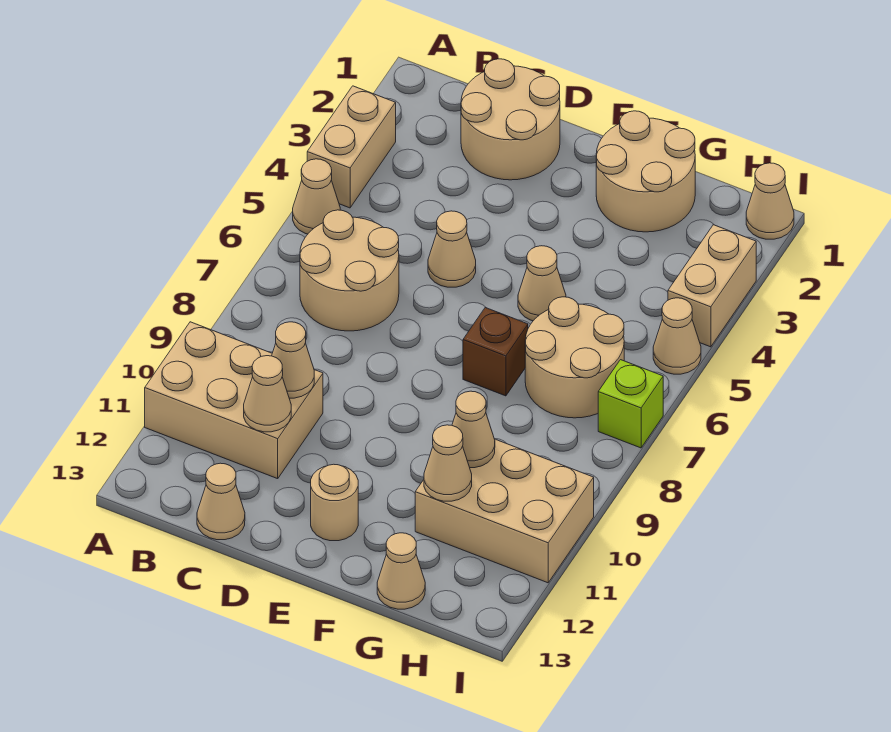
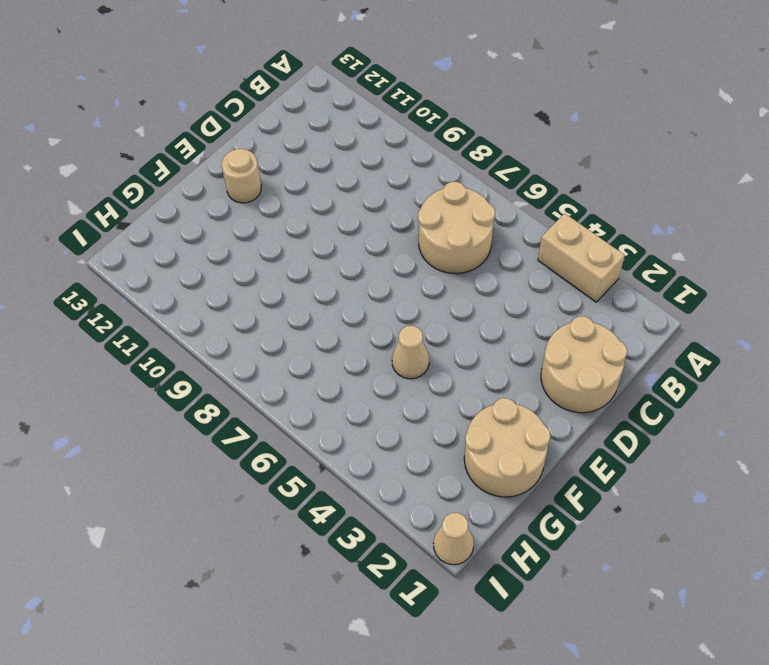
none -> tan cone A5 level 1
none -> tan brick A10:C11 level 1
none -> tan cone C13 level 1

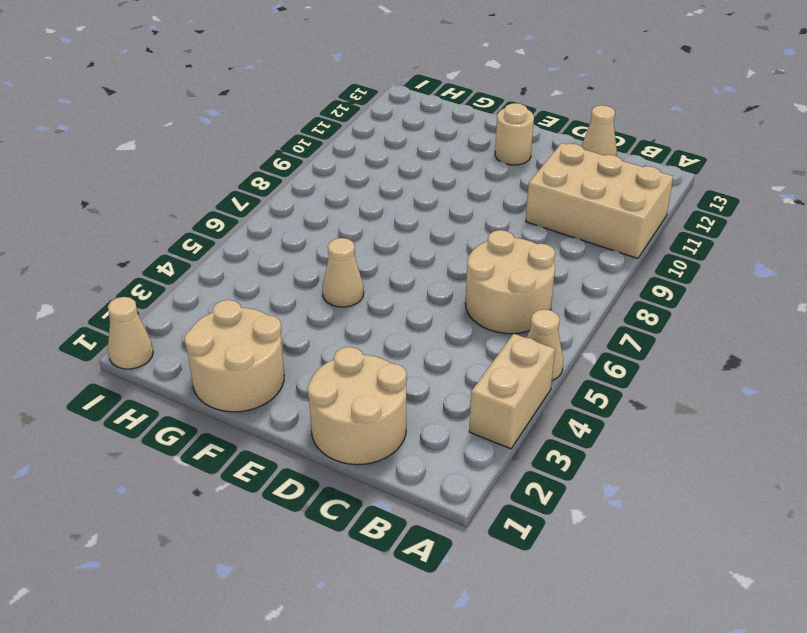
none -> tan cone D5 level 1
none -> brown brick F7 level 1
none -> tan round brick G6:H7 level 1

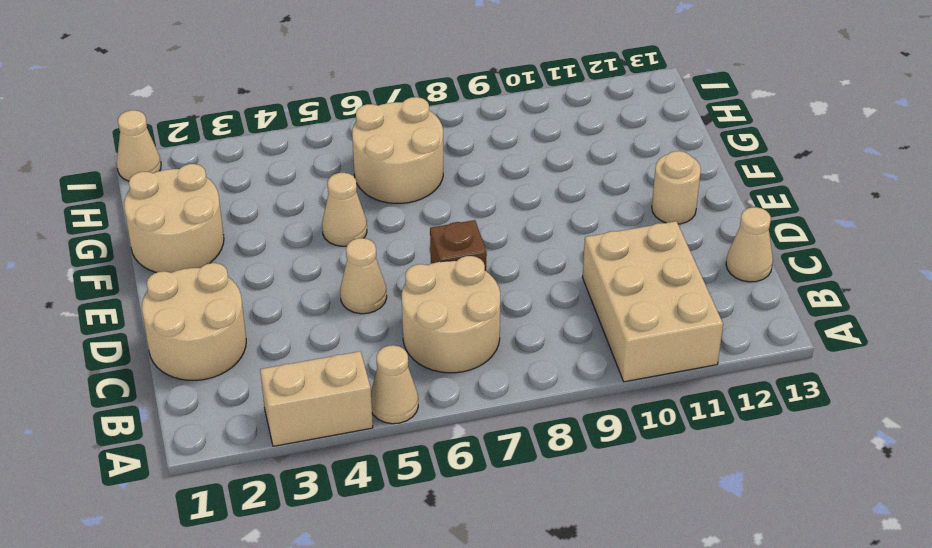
brown brick D7 level 1 -> brown brick F7 level 1
none -> tan brick G10:I11 level 1
none -> tan cone G13 level 1
none -> tan brick I3:I4 level 1

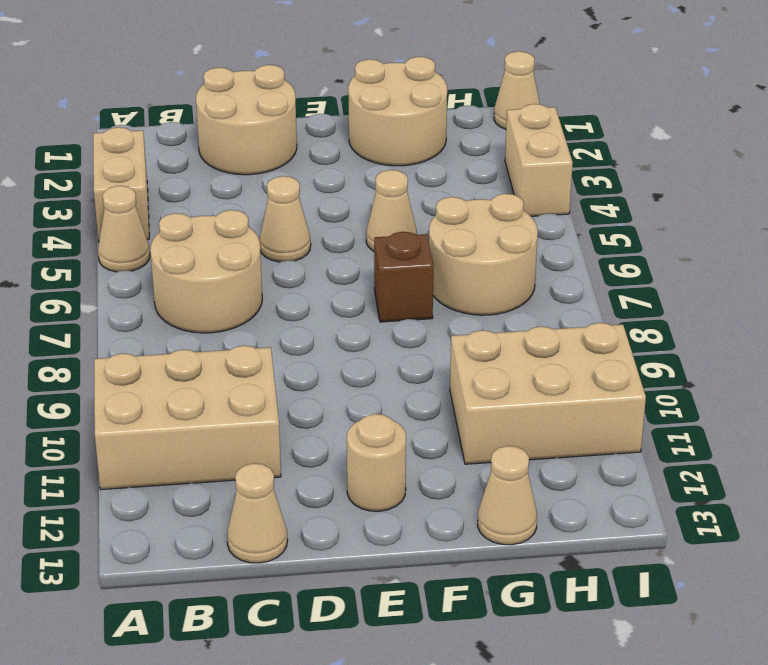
none -> tan cone I5 level 1
none -> lime brick I7 level 1
none -> tan cone C10 level 2

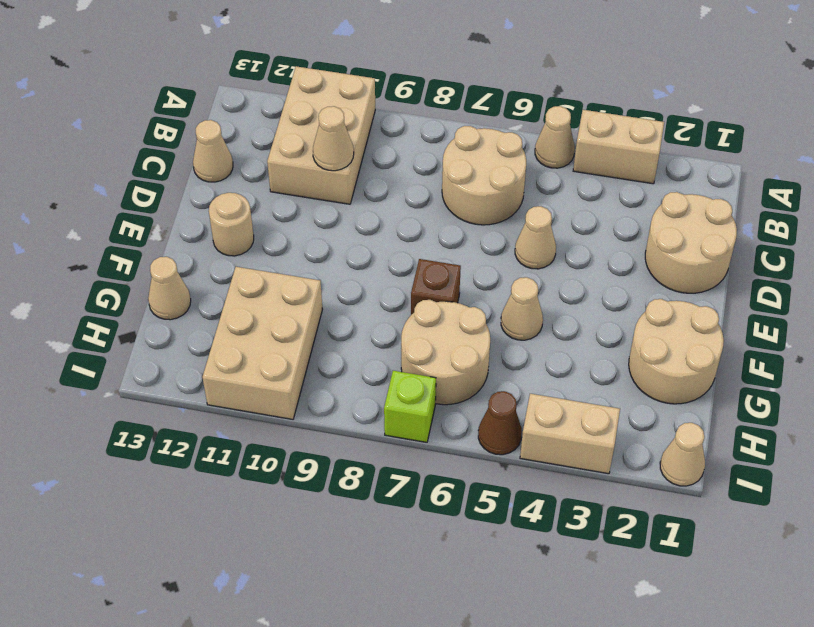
brown cone I5 level 1 -> tan cone I5 level 1
none -> tan cone C11 level 2
none -> tan cone G10 level 2
none -> tan cone G11 level 2

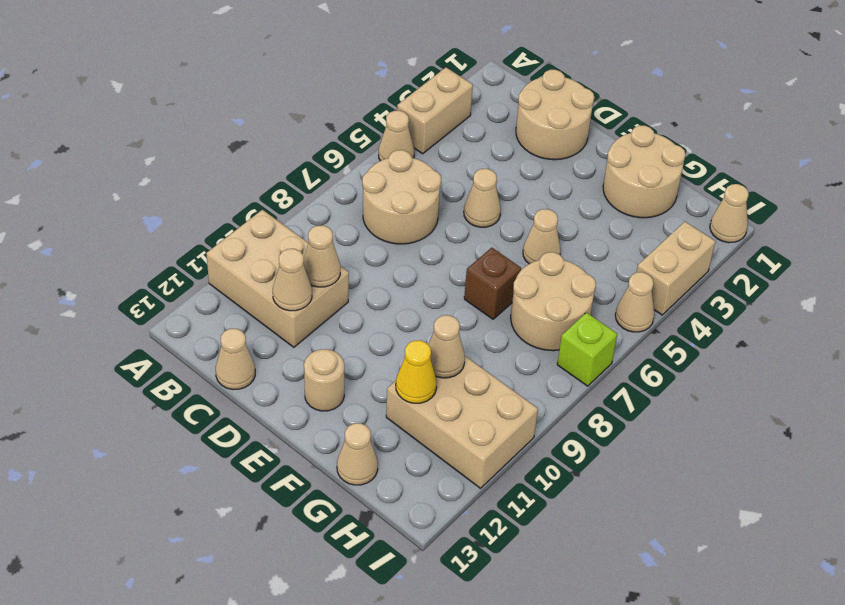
yellow cone G11 level 2 -> tan cone G11 level 2

